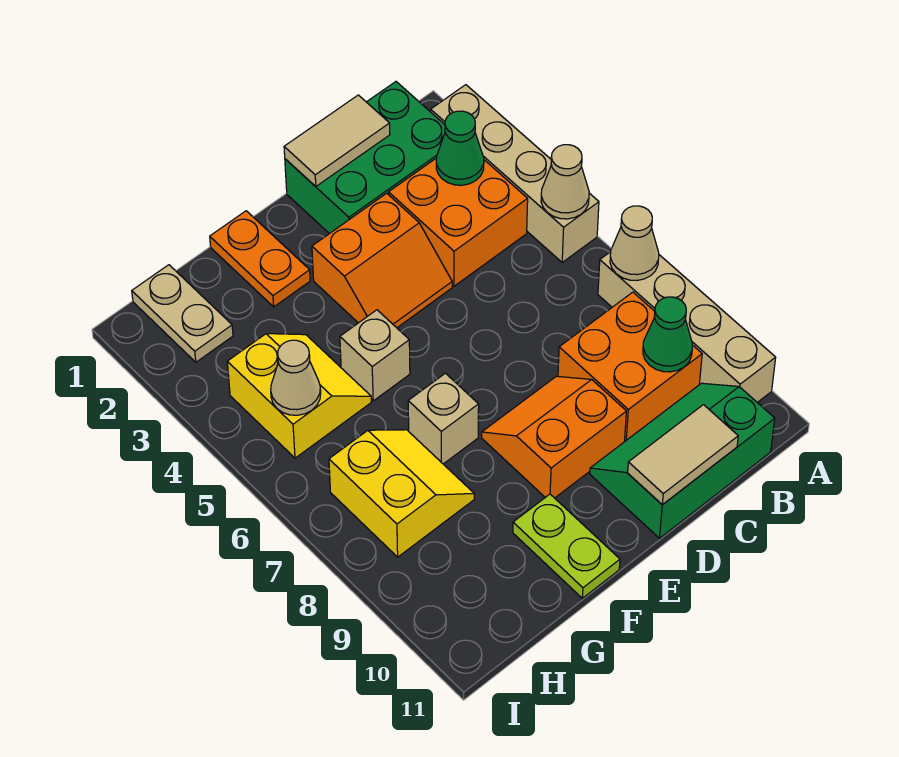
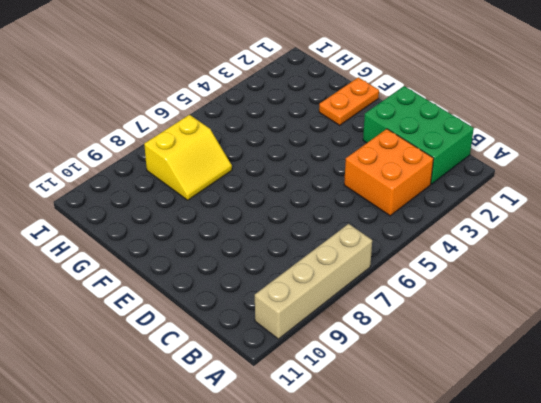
none -> tan brick A2:A5 level 1
none -> orange brick B8:C9 level 1
none -> green slope B10:D11 level 1 top 11

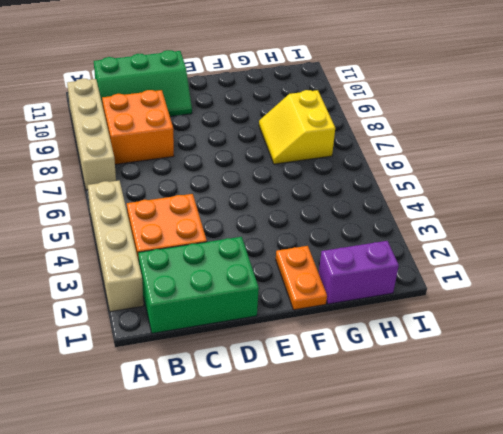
purple brick G1:H1 level 1 -> tan plate H1:H2 level 1
none -> orange slope D3:E4 level 1 top 3
none -> orange slope D8:E9 level 1 top 9
none -> tan brick F5 level 1

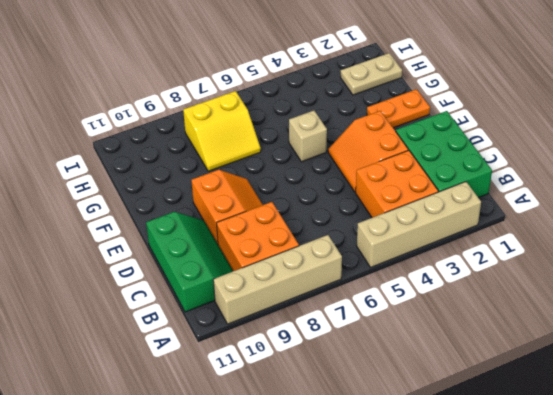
none -> tan brick F7 level 1
none -> lime plate F10:F11 level 1
none -> yellow slope G4:H5 level 1 top H

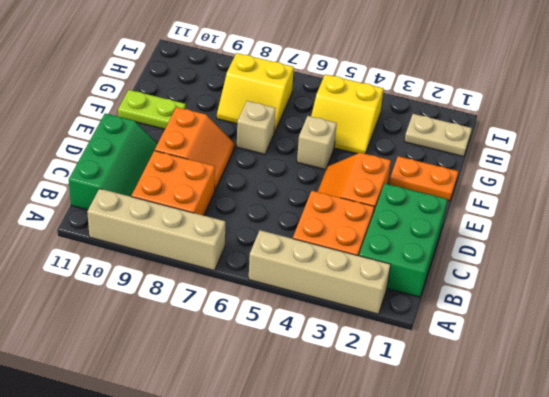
none -> tan cone A5 level 2
none -> tan cone A7 level 2
none -> green cone B3 level 2

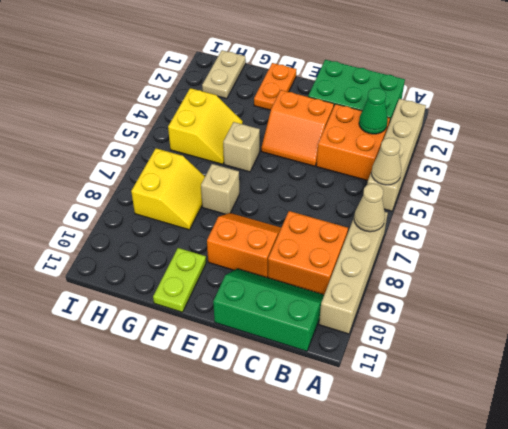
none -> green cone B9 level 2
none -> tan tile C1:D1 level 2
none -> tan tile C11:D11 level 2

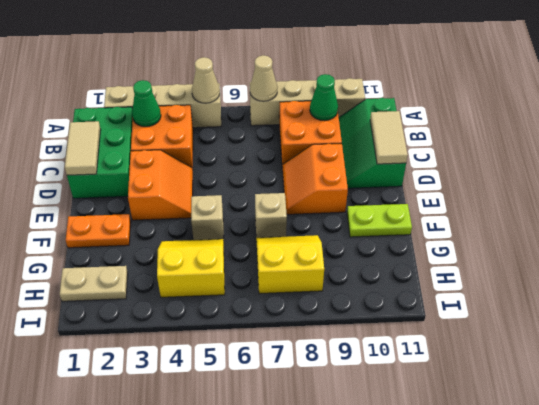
none -> tan cone H5 level 2

